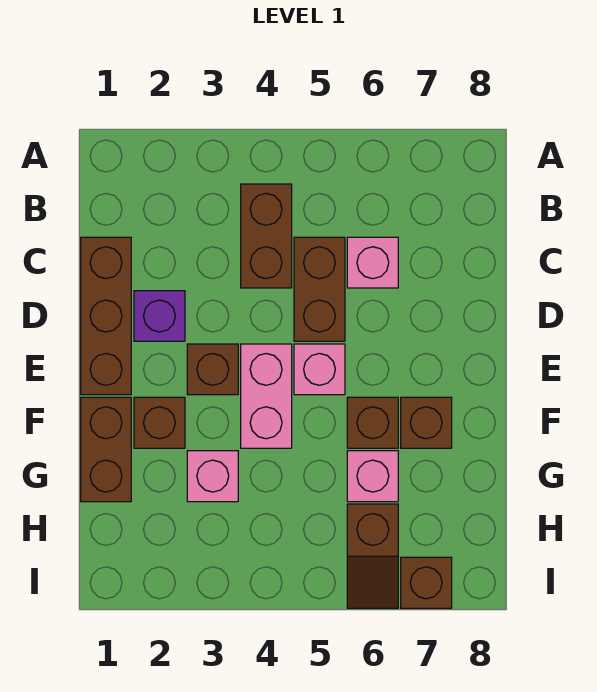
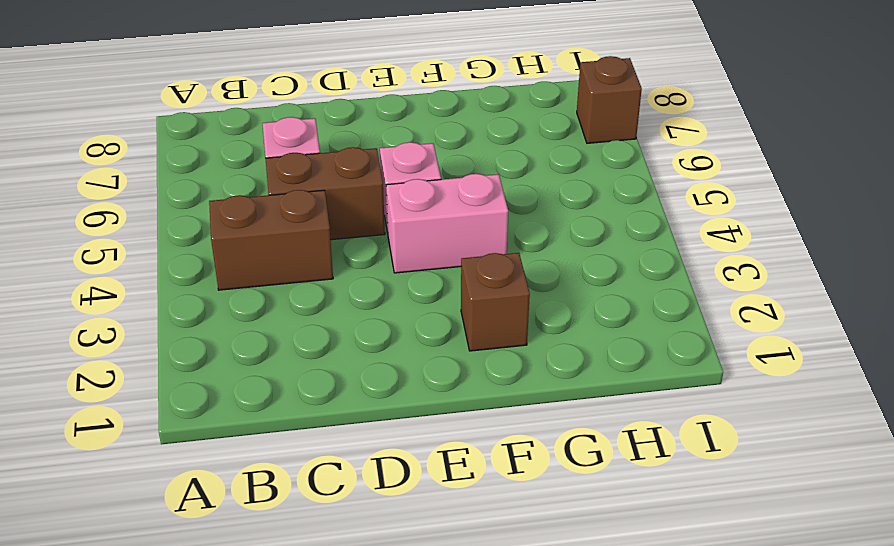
none -> brown brick C1:E1 level 1
none -> purple brick D2 level 1
none -> brown brick E3 level 1

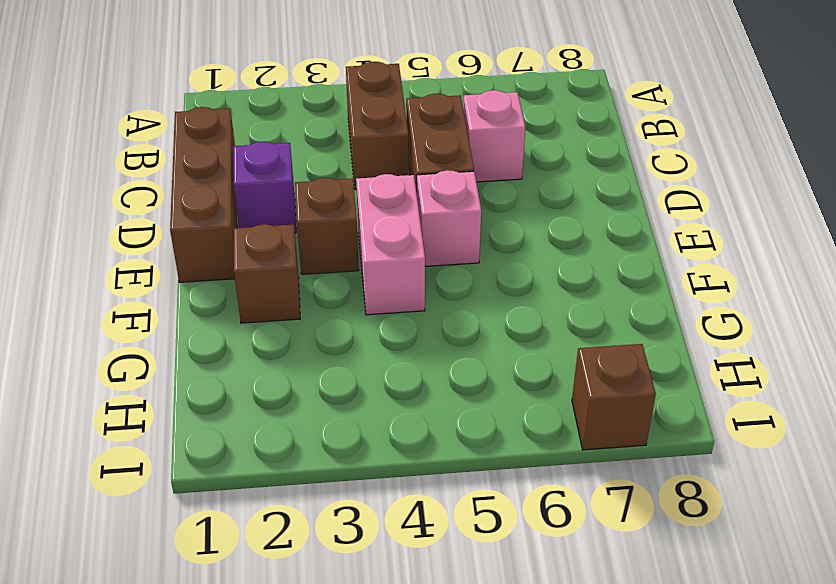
none -> brown brick F1:G1 level 1
none -> brown brick F6 level 1
none -> brown brick F7 level 1

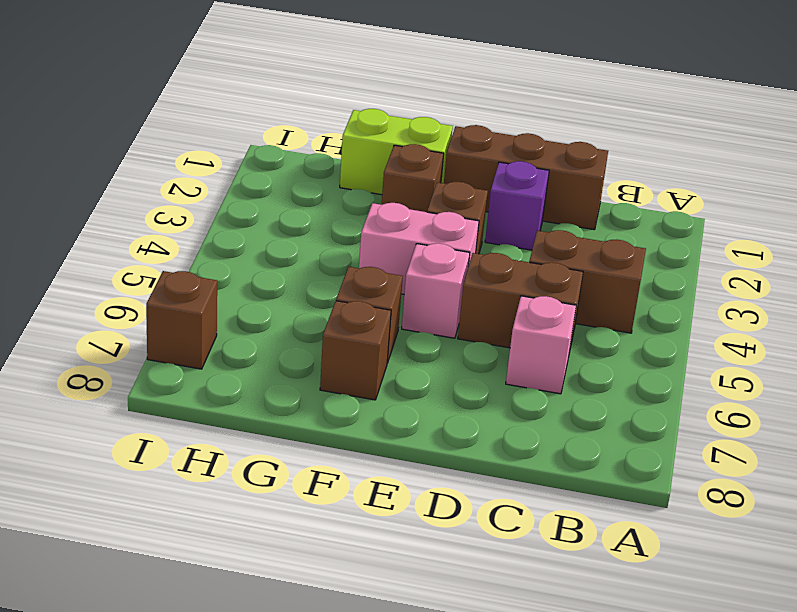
lime brick F1:G1 level 1 -> brown brick F1:G1 level 1
none -> pink brick G3 level 1
none -> pink brick G6 level 1
none -> brown slope H6:I6 level 1 top H

